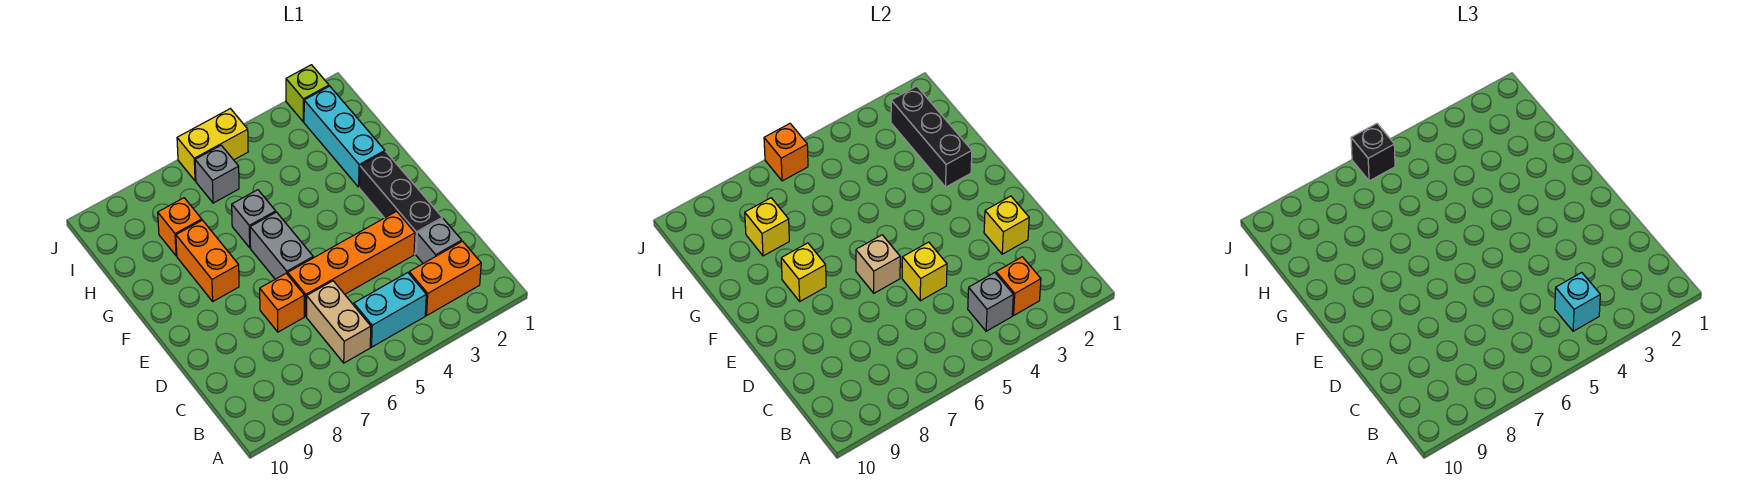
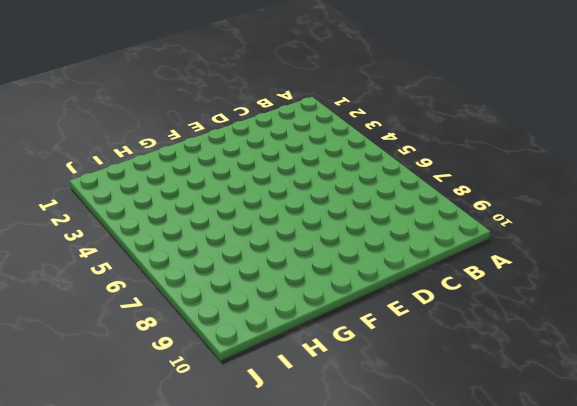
none -> orange brick B2:B3 level 1
none -> cyan brick B4:B5 level 1
none -> tan brick B6:C6 level 1

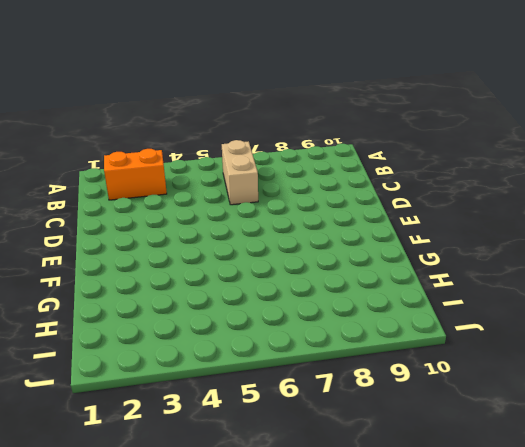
none -> cyan brick B4:B5 level 1
none -> grey brick C2 level 1
none -> black brick D2:F2 level 1

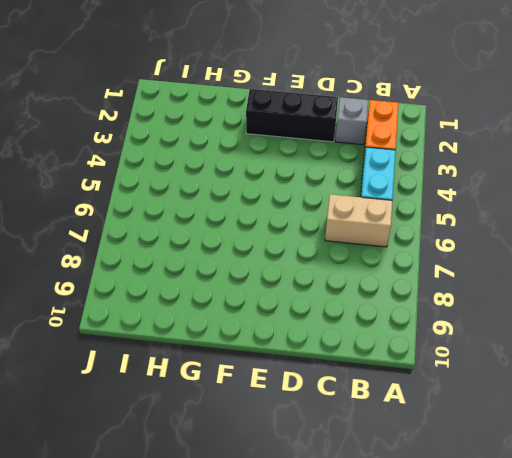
none -> orange brick D3:D6 level 1
none -> orange brick D7 level 1
none -> grey brick E6:F6 level 1

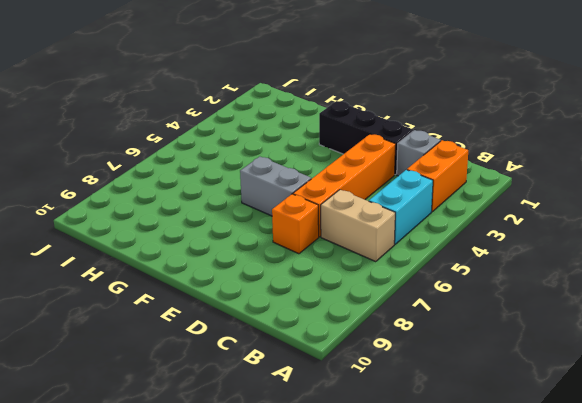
none -> orange brick F8:G8 level 1
none -> cyan brick G2:I2 level 1
none -> grey brick G6 level 1

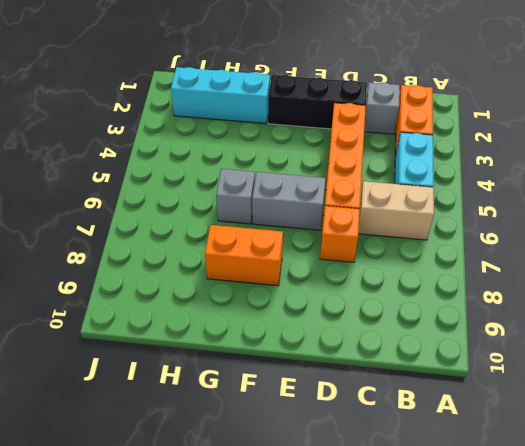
none -> orange brick H8 level 1
none -> grey brick I6 level 1
none -> lime brick J2 level 1

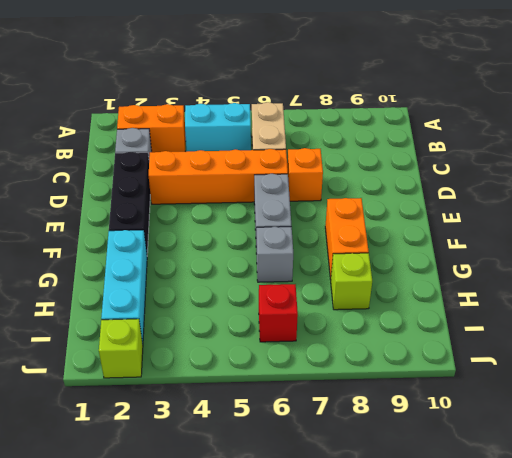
lime brick H8 level 1 -> orange brick H8 level 1
red brick I6 level 1 -> grey brick I6 level 1
none -> yellow brick J5:J6 level 1
none -> orange brick B3 level 2
none -> grey brick B4 level 2

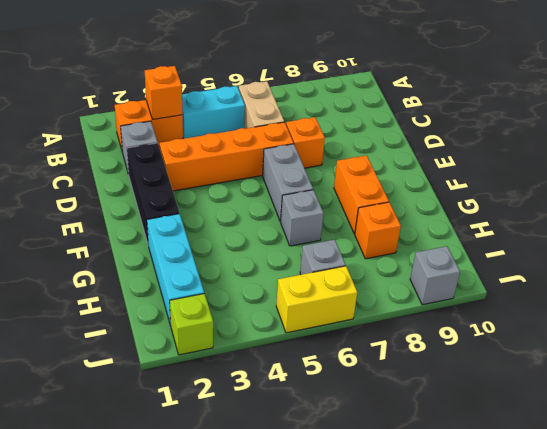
grey brick J9 level 1 -> grey brick B4 level 2
none -> yellow brick D2 level 2
none -> yellow brick D5 level 2
none -> tan brick E6 level 2

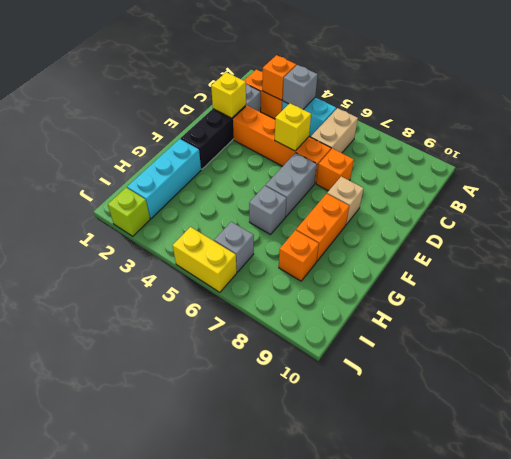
tan brick E8 level 1 -> tan brick E6 level 2
none -> yellow brick F8 level 2
none -> black brick G2:I2 level 2
none -> yellow brick H8 level 2

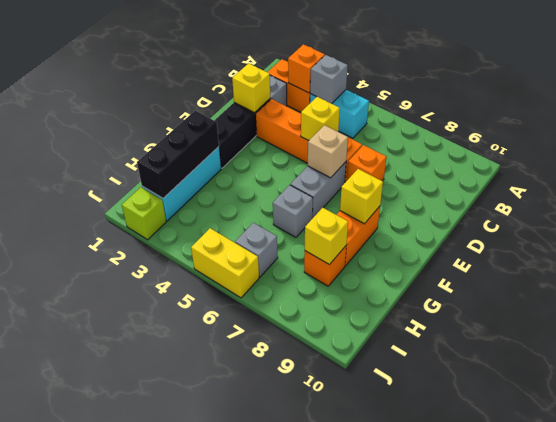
none -> tan brick B6:C6 level 1
none -> orange brick J6 level 2
none -> cyan brick B4 level 3

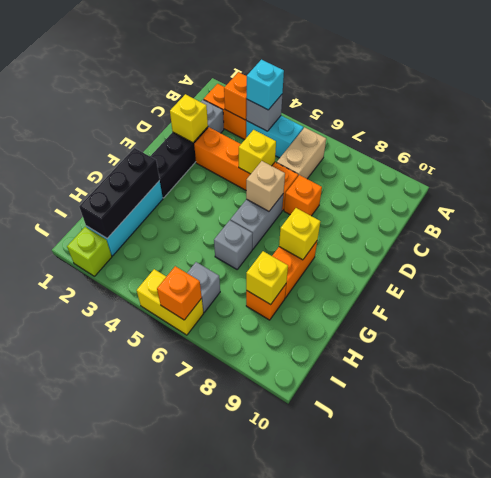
none -> black brick J6 level 3

